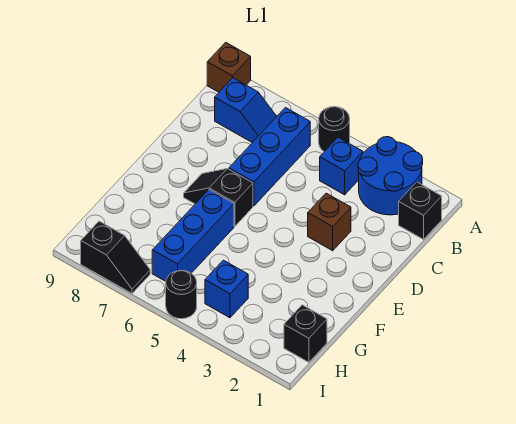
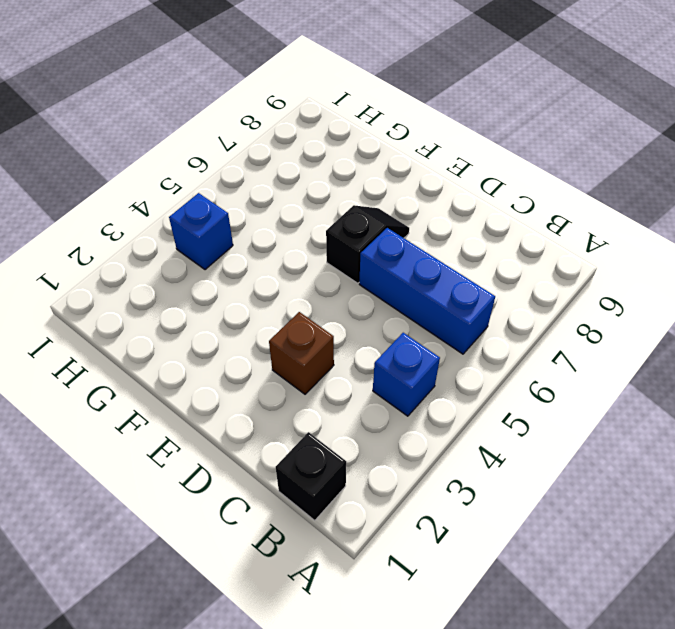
none -> blue round brick A2:B3 level 1
none -> black round brick A5 level 1
none -> brown brick A9 level 1

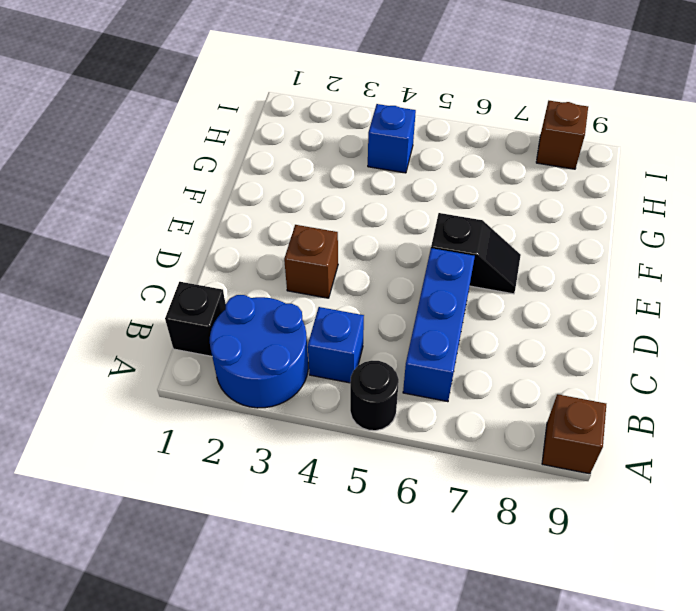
brown brick I8 level 1 -> black slope I7:I8 level 1 top 8
none -> blue slope B7:B8 level 1 top 8
none -> blue brick F6:H6 level 1
none -> black brick H1 level 1

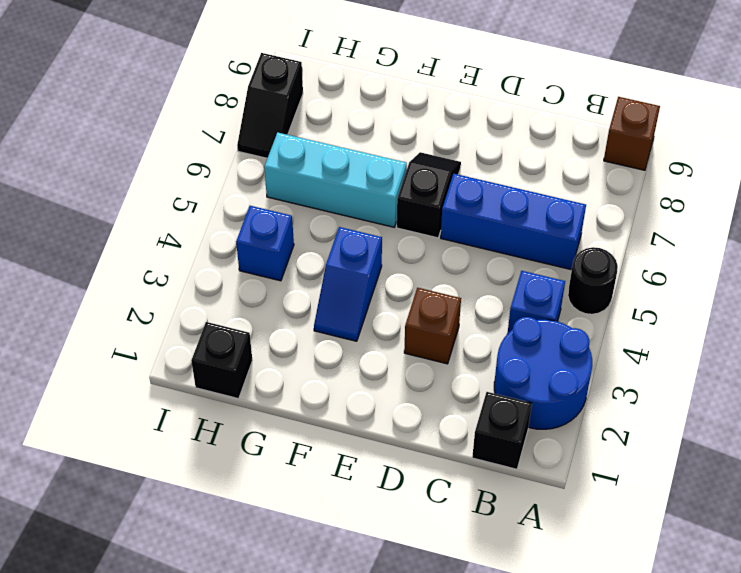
blue slope F3:F4 level 1 top 4 -> blue slope B7:B8 level 1 top 8
cyan brick F6:H6 level 1 -> blue brick F6:H6 level 1
none -> black round brick I5 level 1

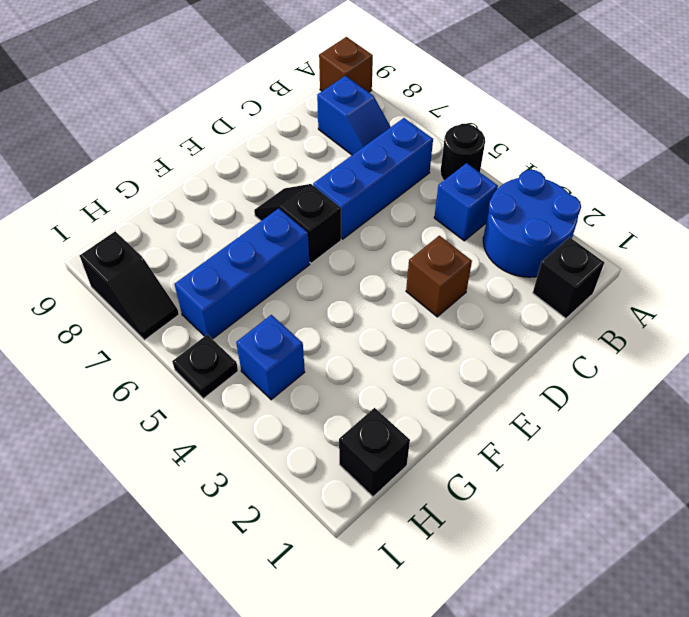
black plate I5 level 1 -> black round brick I5 level 1

